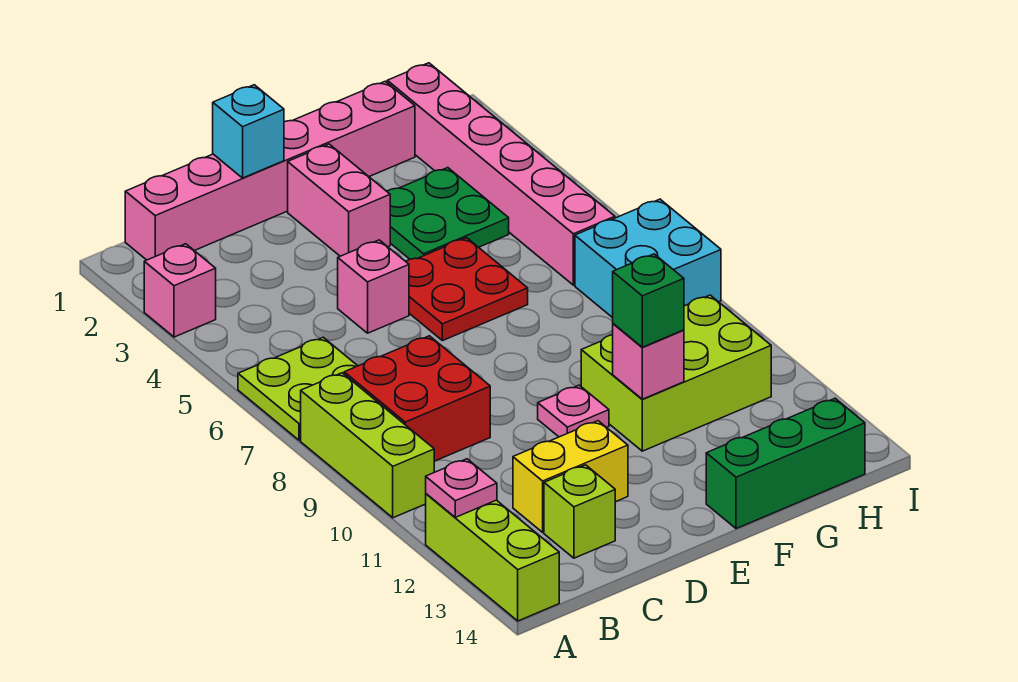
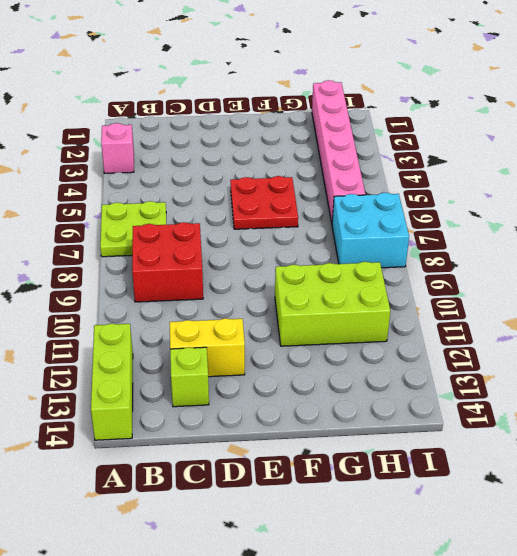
none -> lime brick A8:A10 level 1
none -> pink brick B1:G1 level 1
none -> pink brick D5 level 1

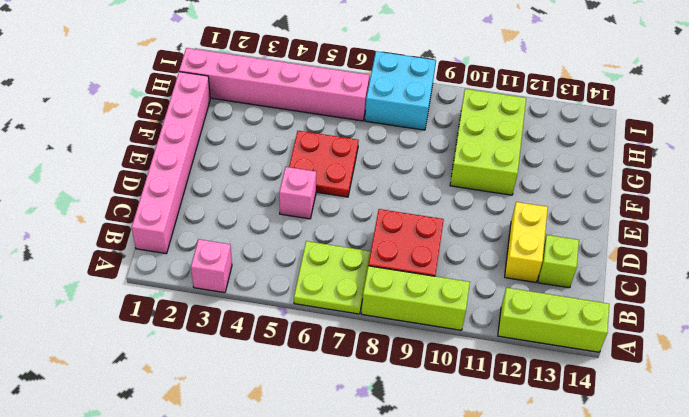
none -> pink brick E2:E3 level 1
none -> pink plate E10 level 1
none -> green plate F3:G4 level 1

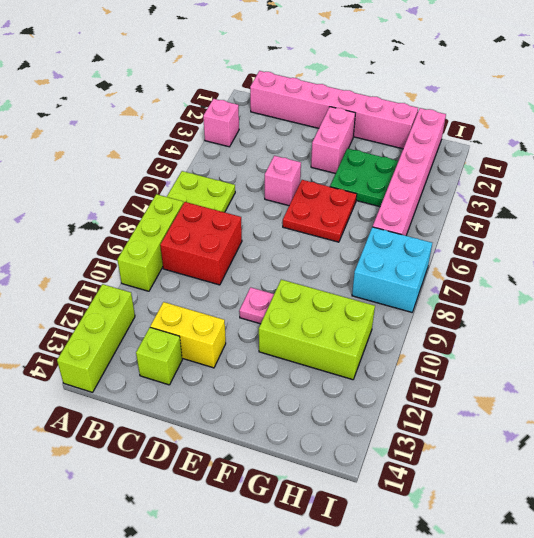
none -> green brick F14:H14 level 1
none -> pink plate A12 level 2
none -> cyan brick D1 level 2

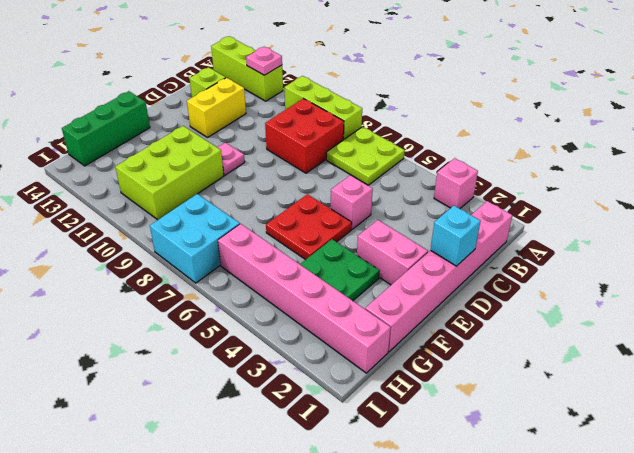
none -> pink brick F11 level 2
none -> green brick F11 level 3

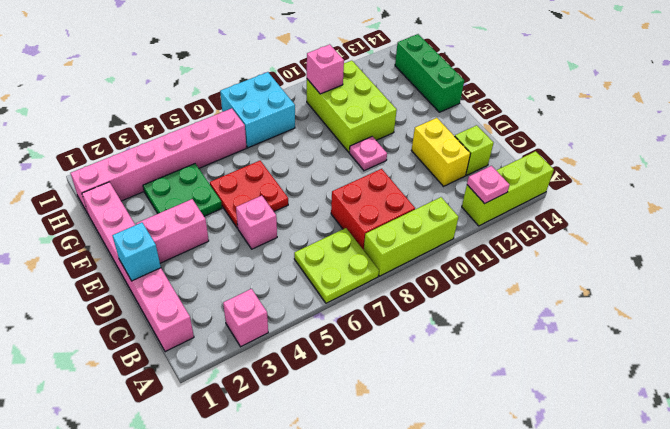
pink brick H10 level 2 -> pink brick F11 level 2
none -> green brick F11 level 3

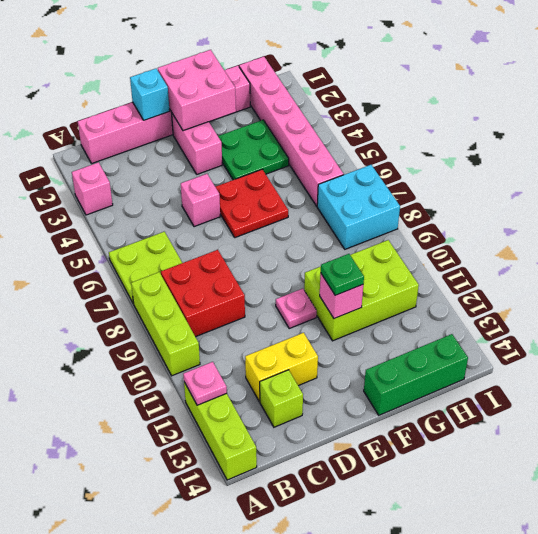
pink brick E1:F2 level 2 -> none
green plate F11 level 3 -> green brick F11 level 3

